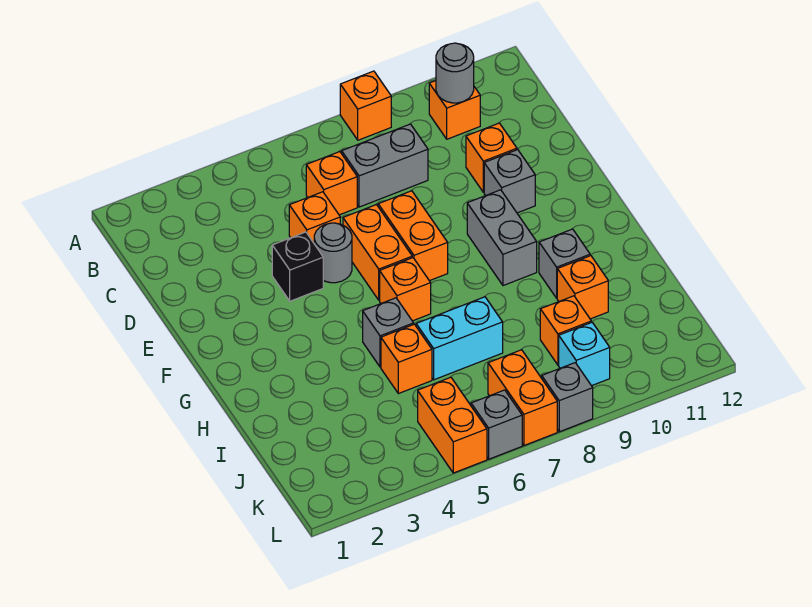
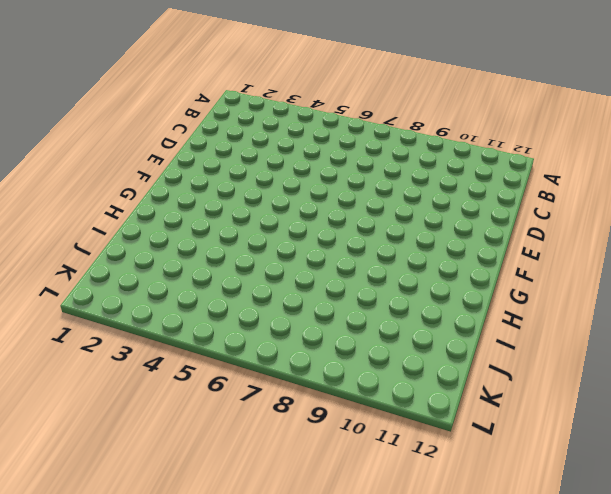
none -> orange brick A8 level 1
none -> orange brick B10 level 1
none -> orange brick C6 level 1

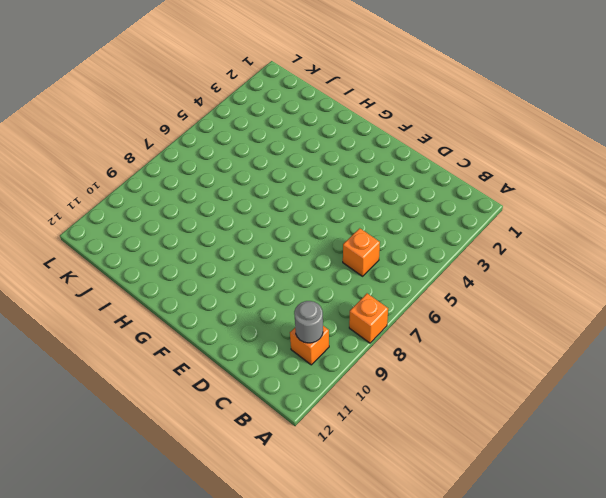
none -> grey brick C7:C8 level 1
none -> orange brick D5 level 1
none -> orange brick D10 level 1

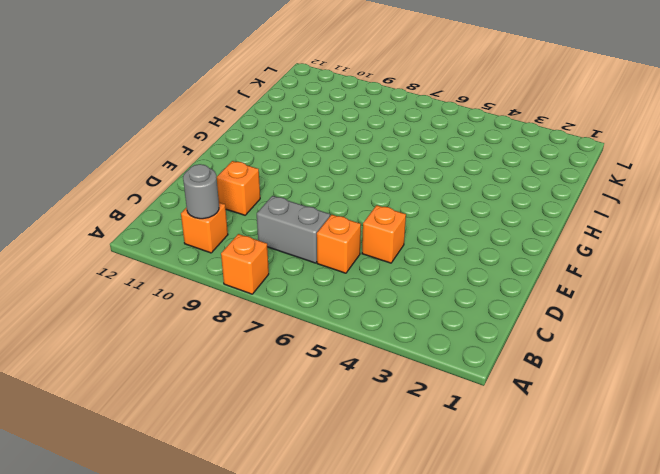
none -> black brick E4 level 1
none -> grey round brick E5 level 1
none -> orange brick E6:F6 level 1

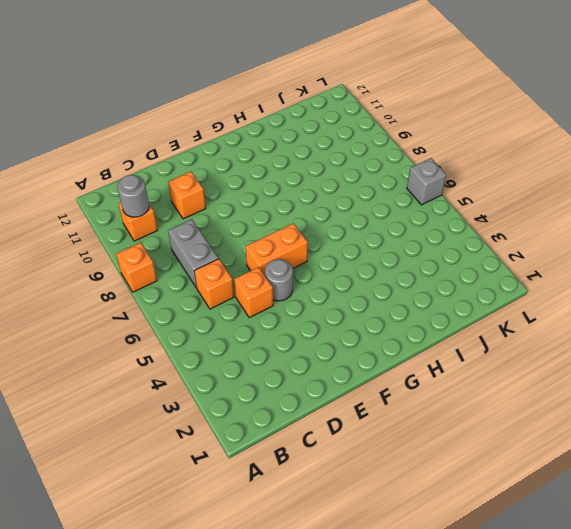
none -> black brick E4 level 1
none -> orange brick E7:F7 level 1
none -> grey brick E10 level 1

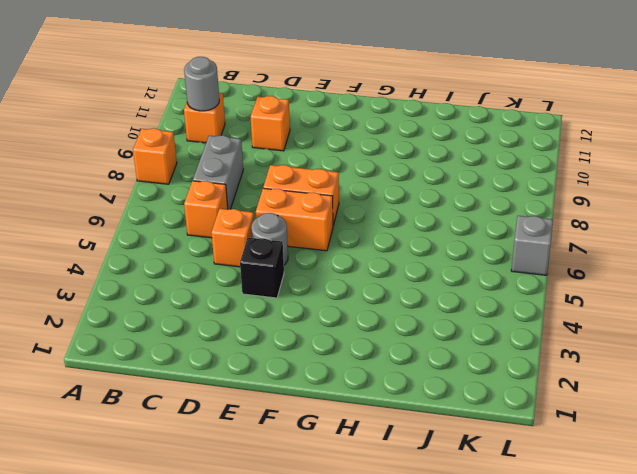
none -> grey brick E10 level 1
none -> grey brick F9:G9 level 1
none -> orange brick G6 level 1

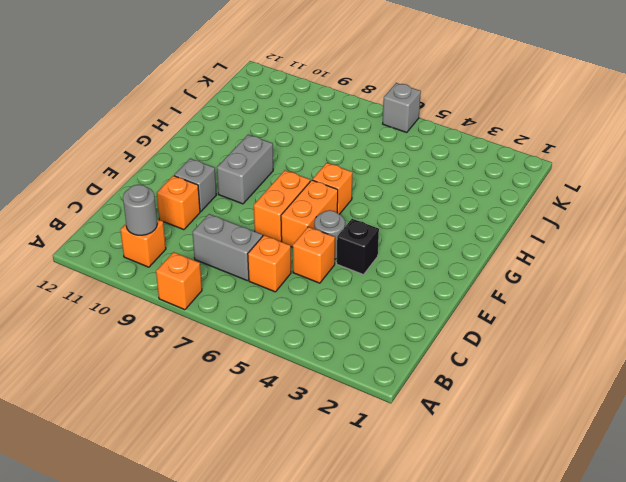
none -> grey brick H5 level 1
none -> grey brick H10 level 1
none -> orange brick I5 level 1

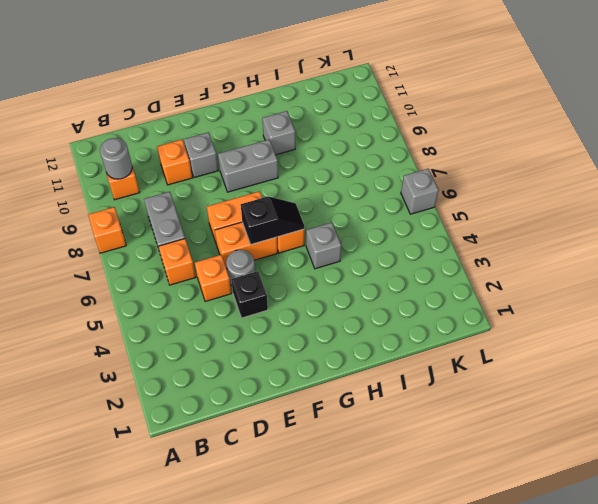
black slope F6:G6 level 2 top F -> none
none -> orange brick I5 level 1
none -> cyan brick I6:I7 level 1
none -> orange brick I10 level 1

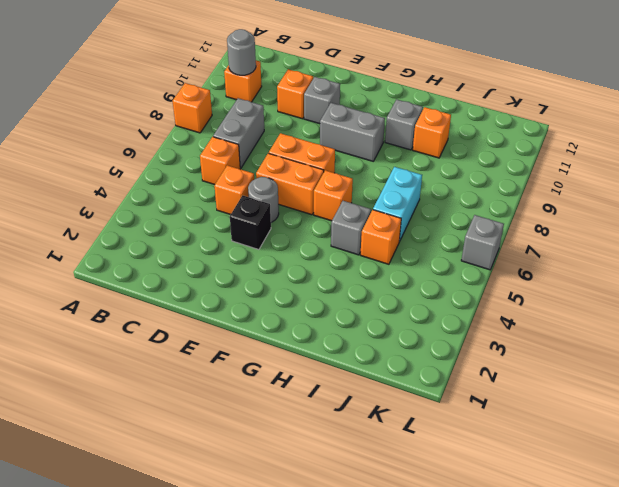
none -> orange brick J9 level 1
none -> orange brick K5:L5 level 1
none -> orange brick K7:L7 level 1

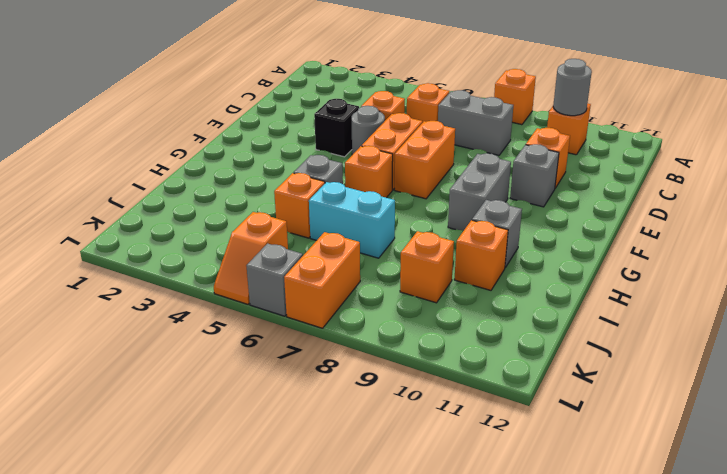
orange slope K5:L5 level 1 top K -> orange brick K5:L5 level 1
none -> cyan brick K9 level 1
none -> grey brick L8 level 1

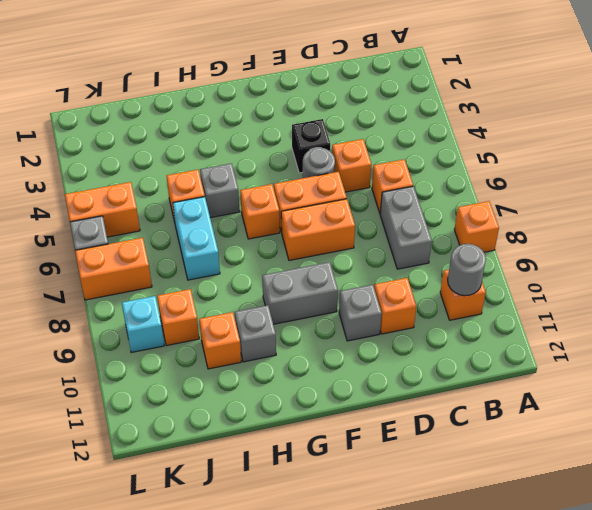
none -> grey brick L8 level 1

